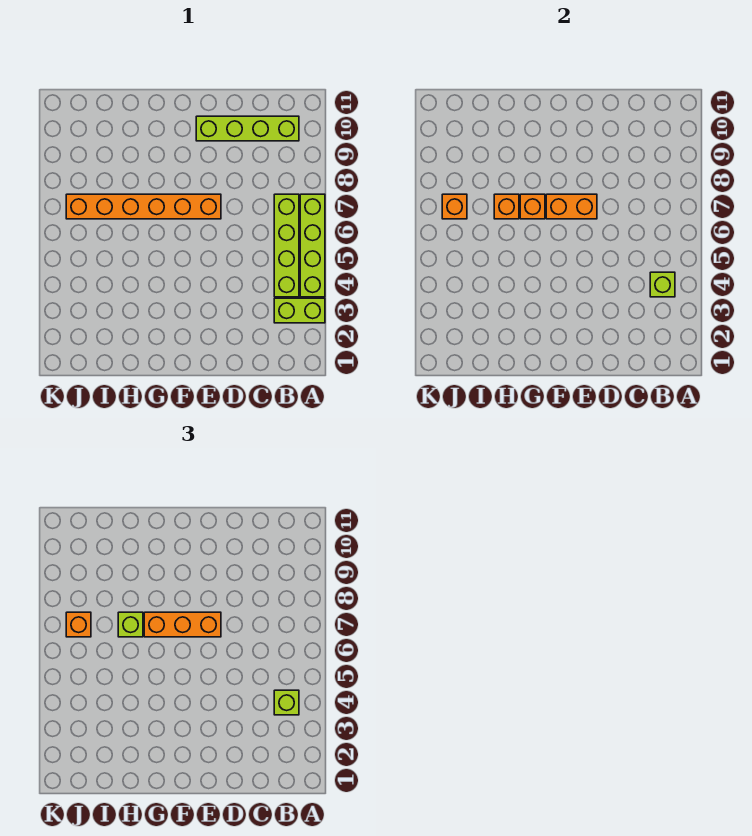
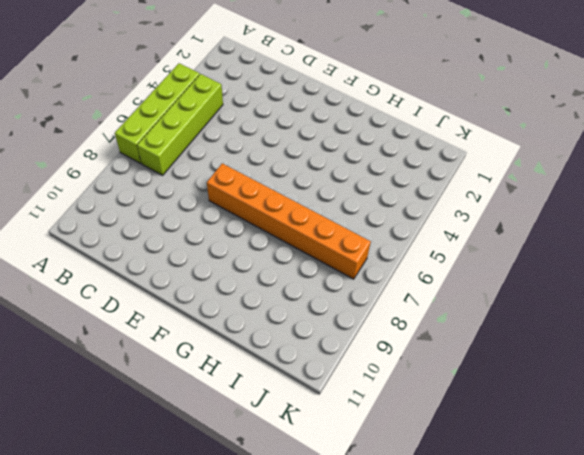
none -> lime brick A3:B3 level 1
none -> lime brick B10:E10 level 1
none -> lime brick B4 level 2

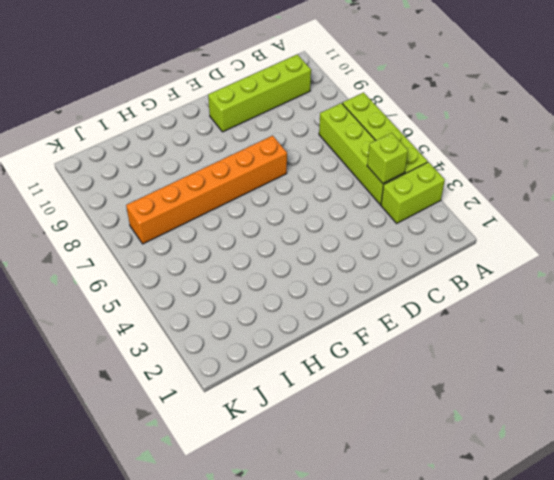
none -> orange brick E7:F7 level 2
none -> orange brick G7 level 2
none -> orange brick H7 level 2

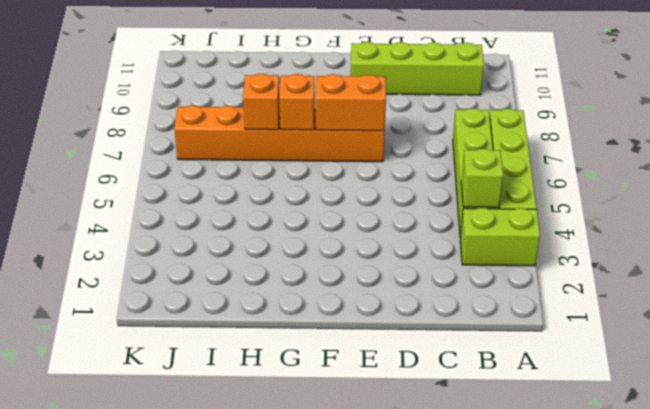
none -> orange brick J7 level 2
none -> lime brick B4 level 3
none -> orange brick E7:G7 level 3

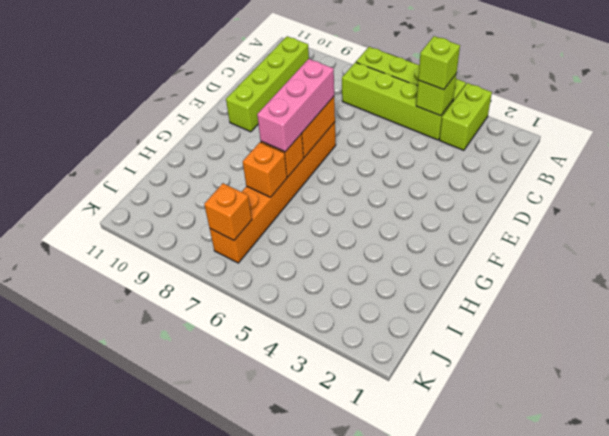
pink brick E7:G7 level 3 -> orange brick E7:G7 level 3
none -> lime brick H7 level 3
none -> orange brick J7 level 3

